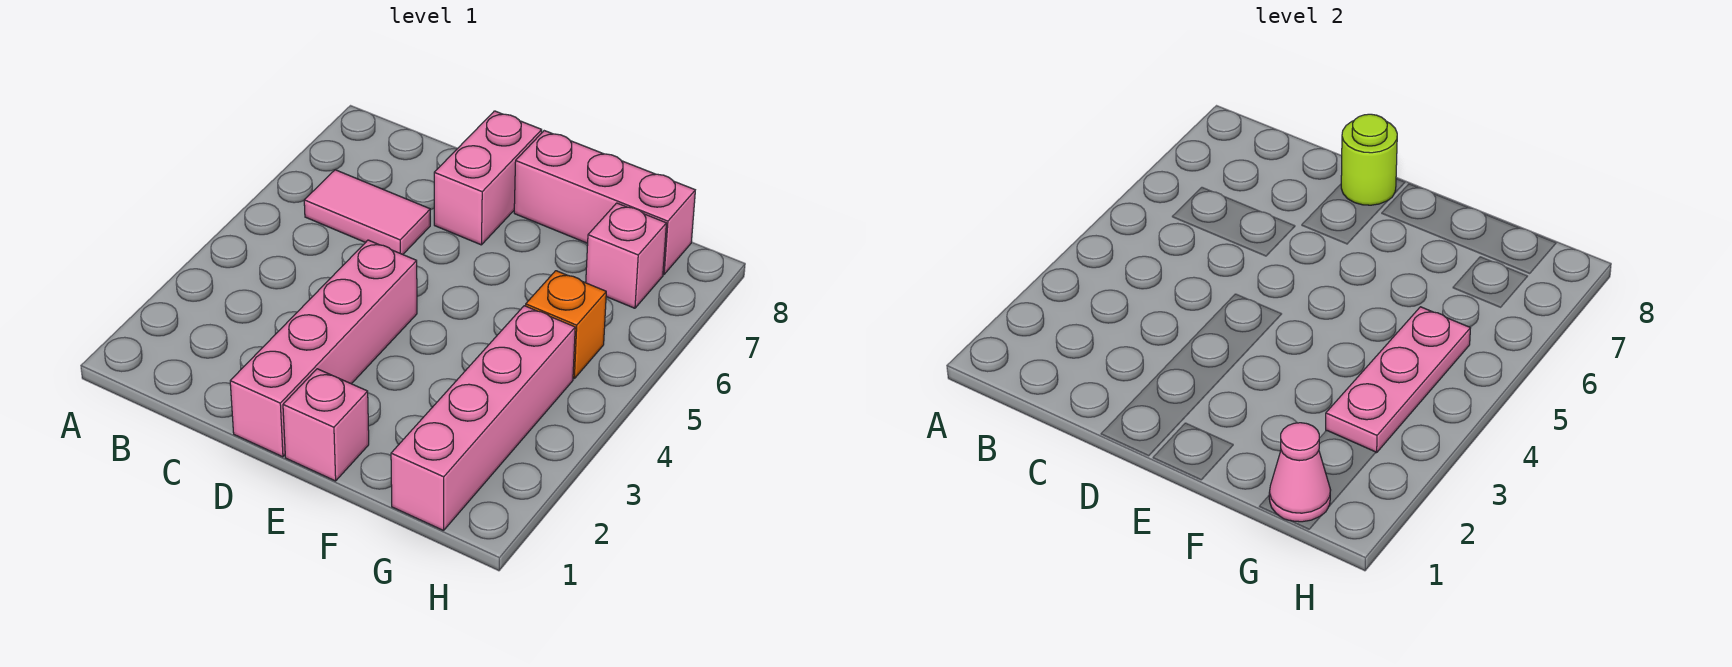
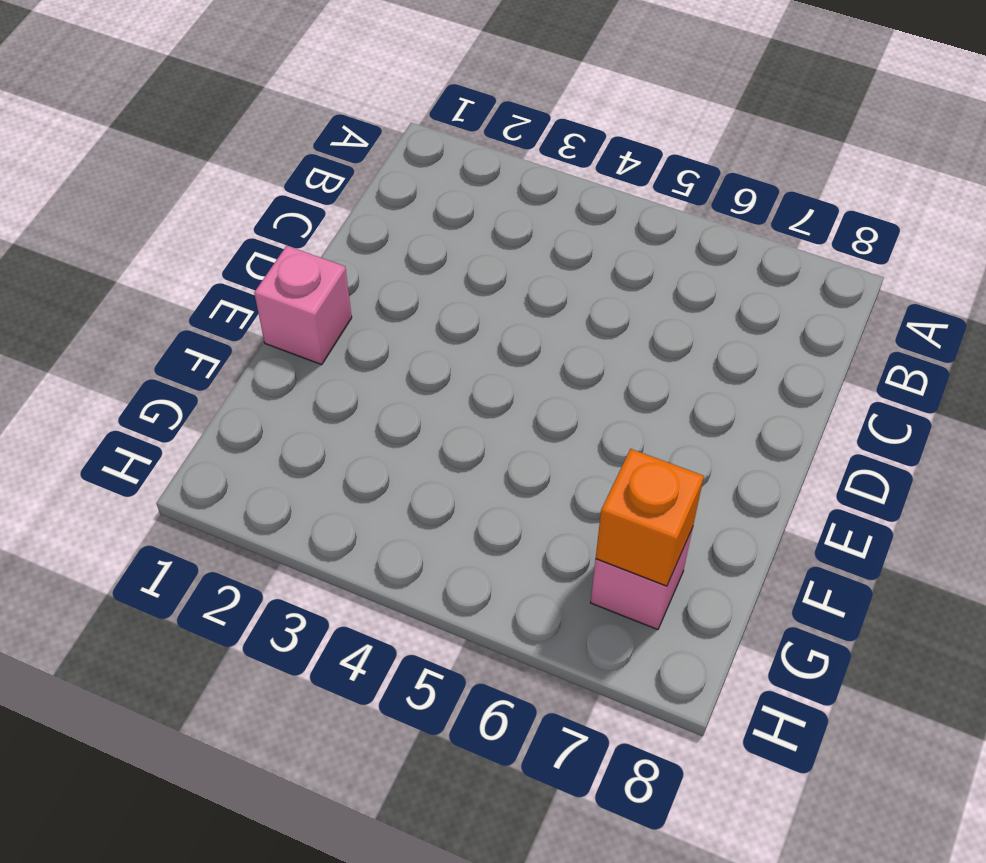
orange brick G7 level 2 -> orange brick G5 level 1
none -> pink tile B6:C6 level 1
none -> pink brick D1:D4 level 1

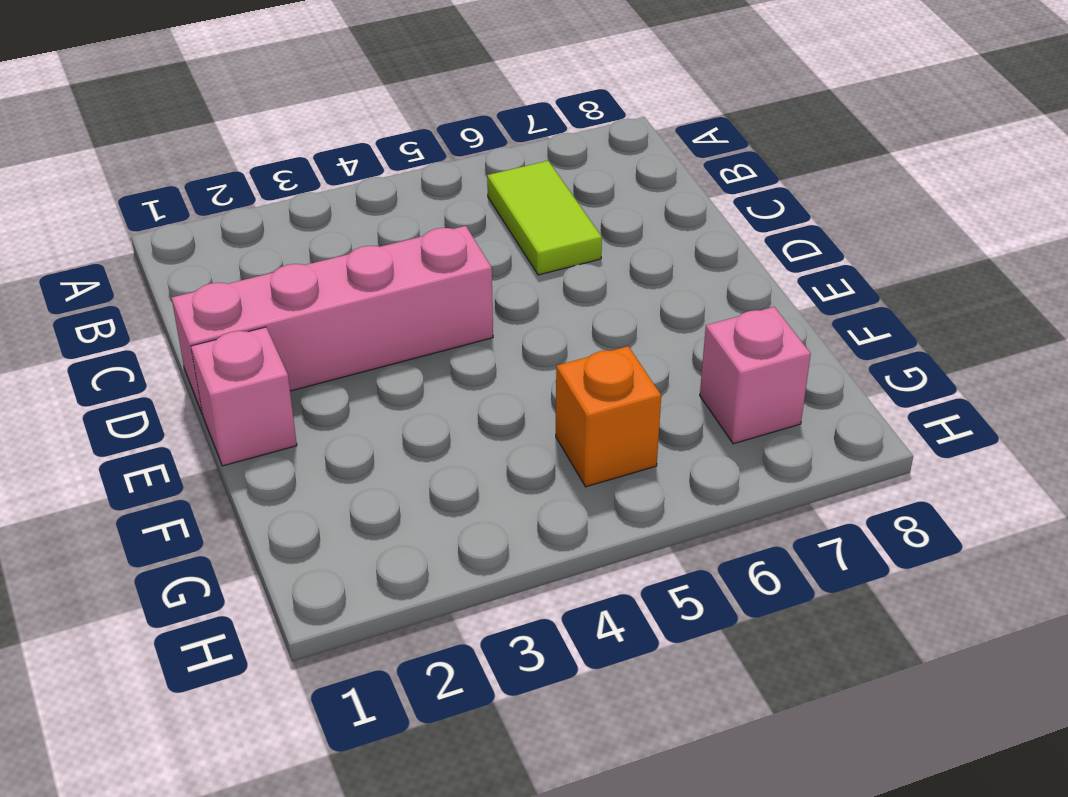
lime tile B6:C6 level 1 -> pink tile B6:C6 level 1
none -> pink brick D7:D8 level 1
none -> pink brick E8:G8 level 1

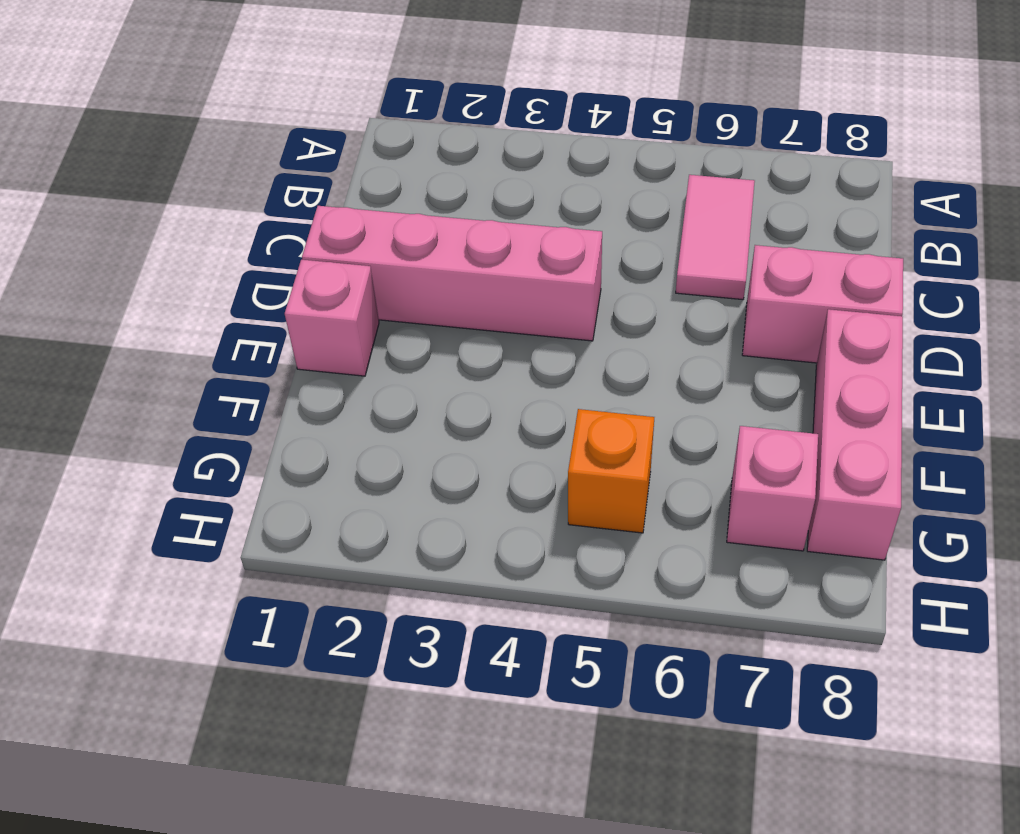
none -> pink brick G1:G4 level 1
none -> lime round brick D8 level 2

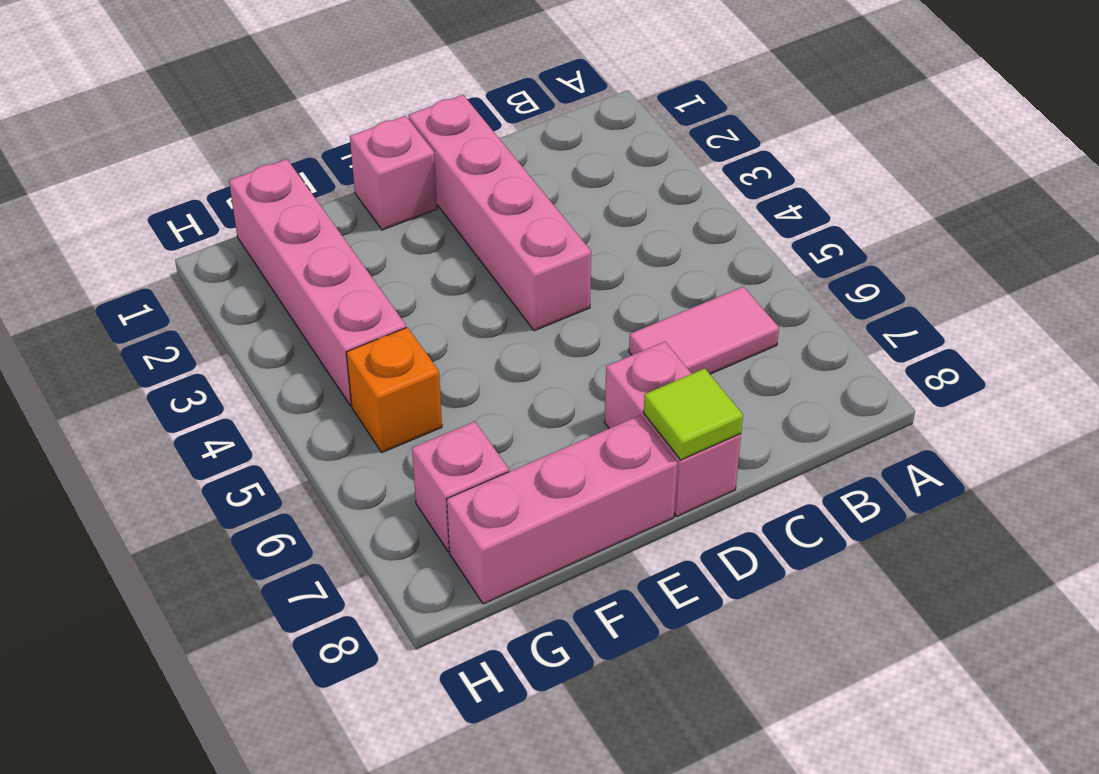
lime tile D8 level 2 -> lime round brick D8 level 2
none -> pink cone G1 level 2
none -> pink plate G3:G5 level 2

